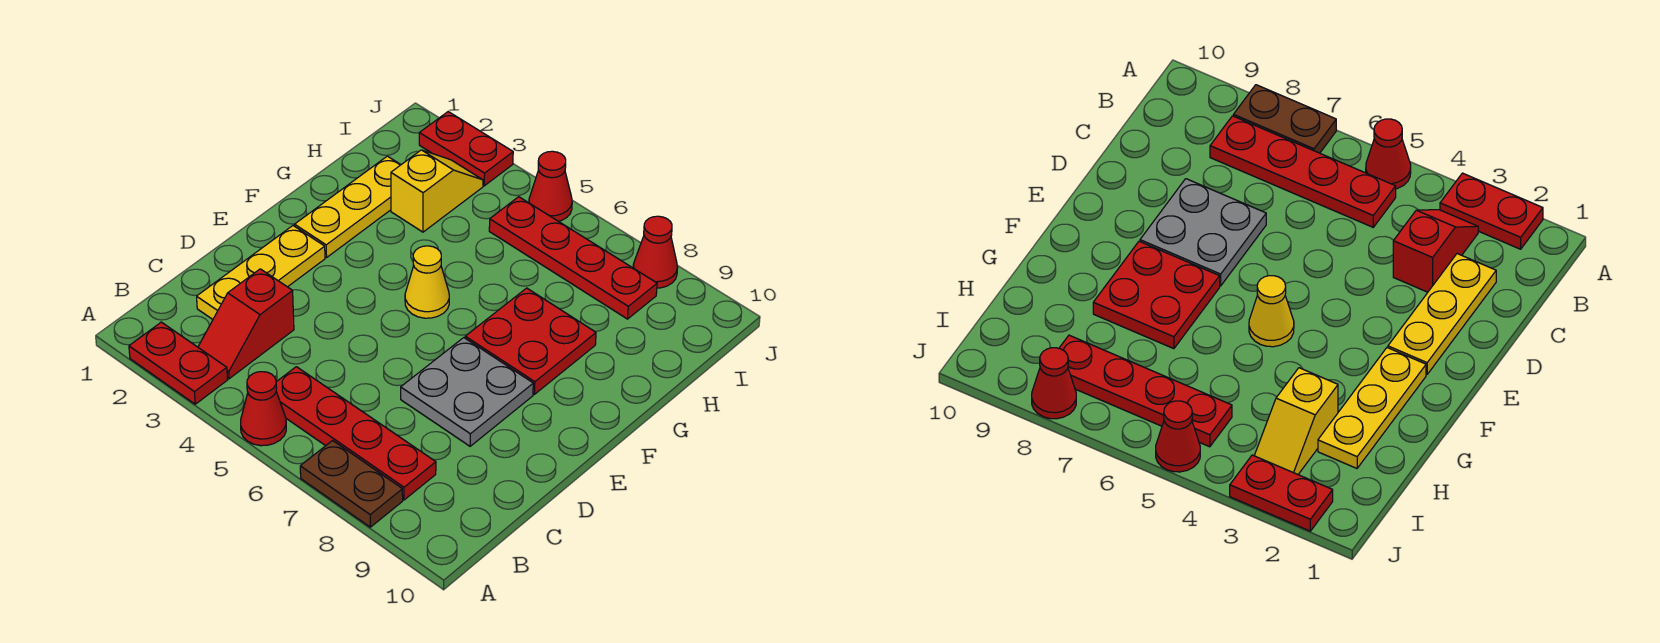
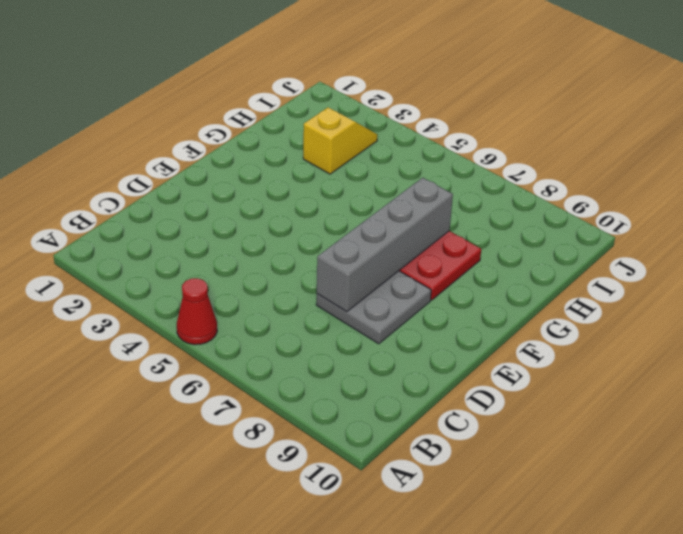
grey brick D7:G7 level 2 -> none
none -> red plate A2:A3 level 1
none -> brown plate A7:A8 level 1
none -> red slope B3:C3 level 1 top C

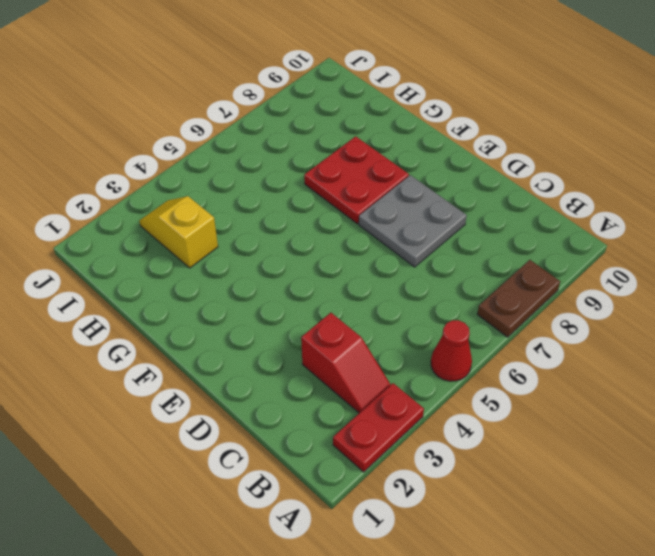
none -> red plate B5:B8 level 1
none -> yellow plate C2:E2 level 1
none -> yellow plate F2:H2 level 1

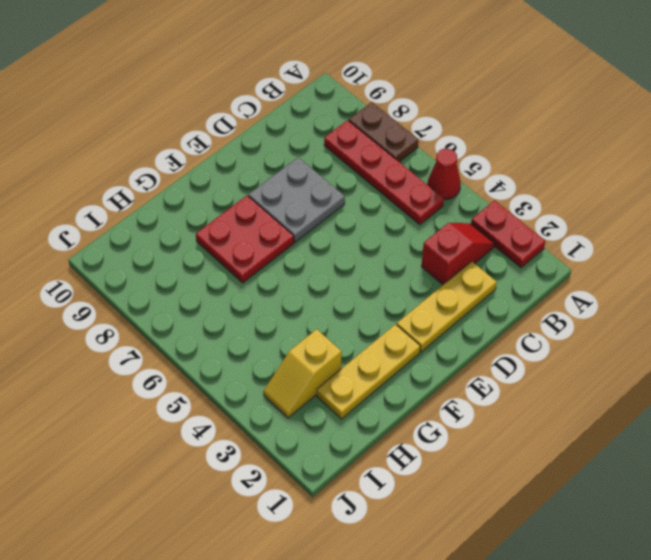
none -> yellow cone F5 level 1
none -> red plate I5:I8 level 1
none -> red plate J2:J3 level 1

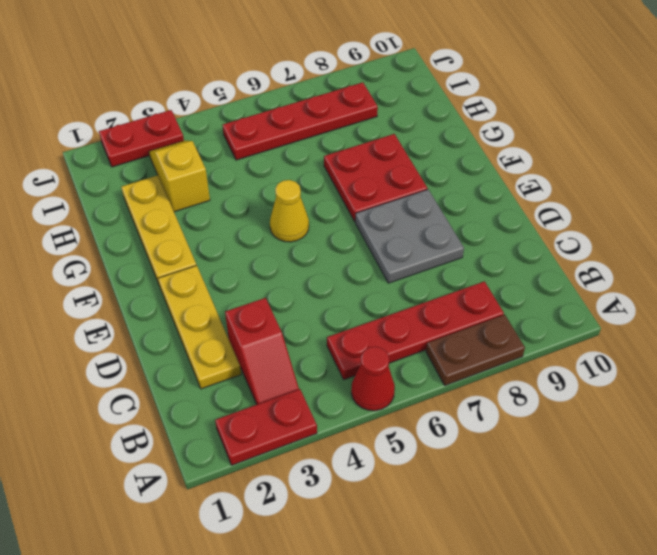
none -> red cone J5 level 1
none -> red cone J8 level 1

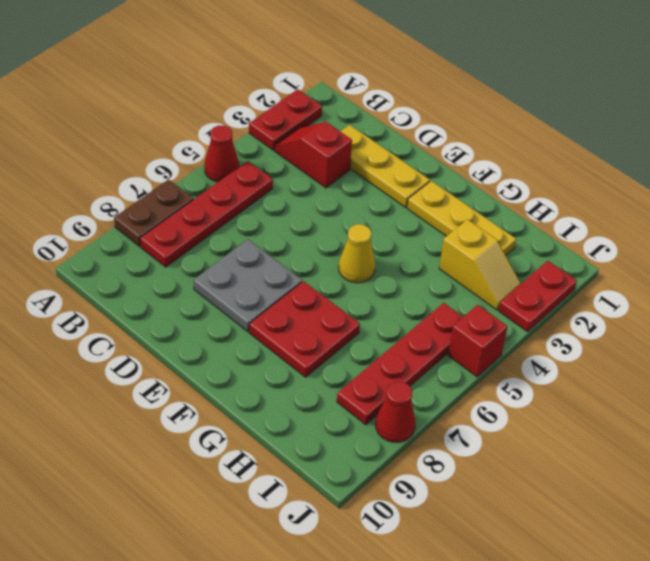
red brick J5 level 1 -> red cone J5 level 1

